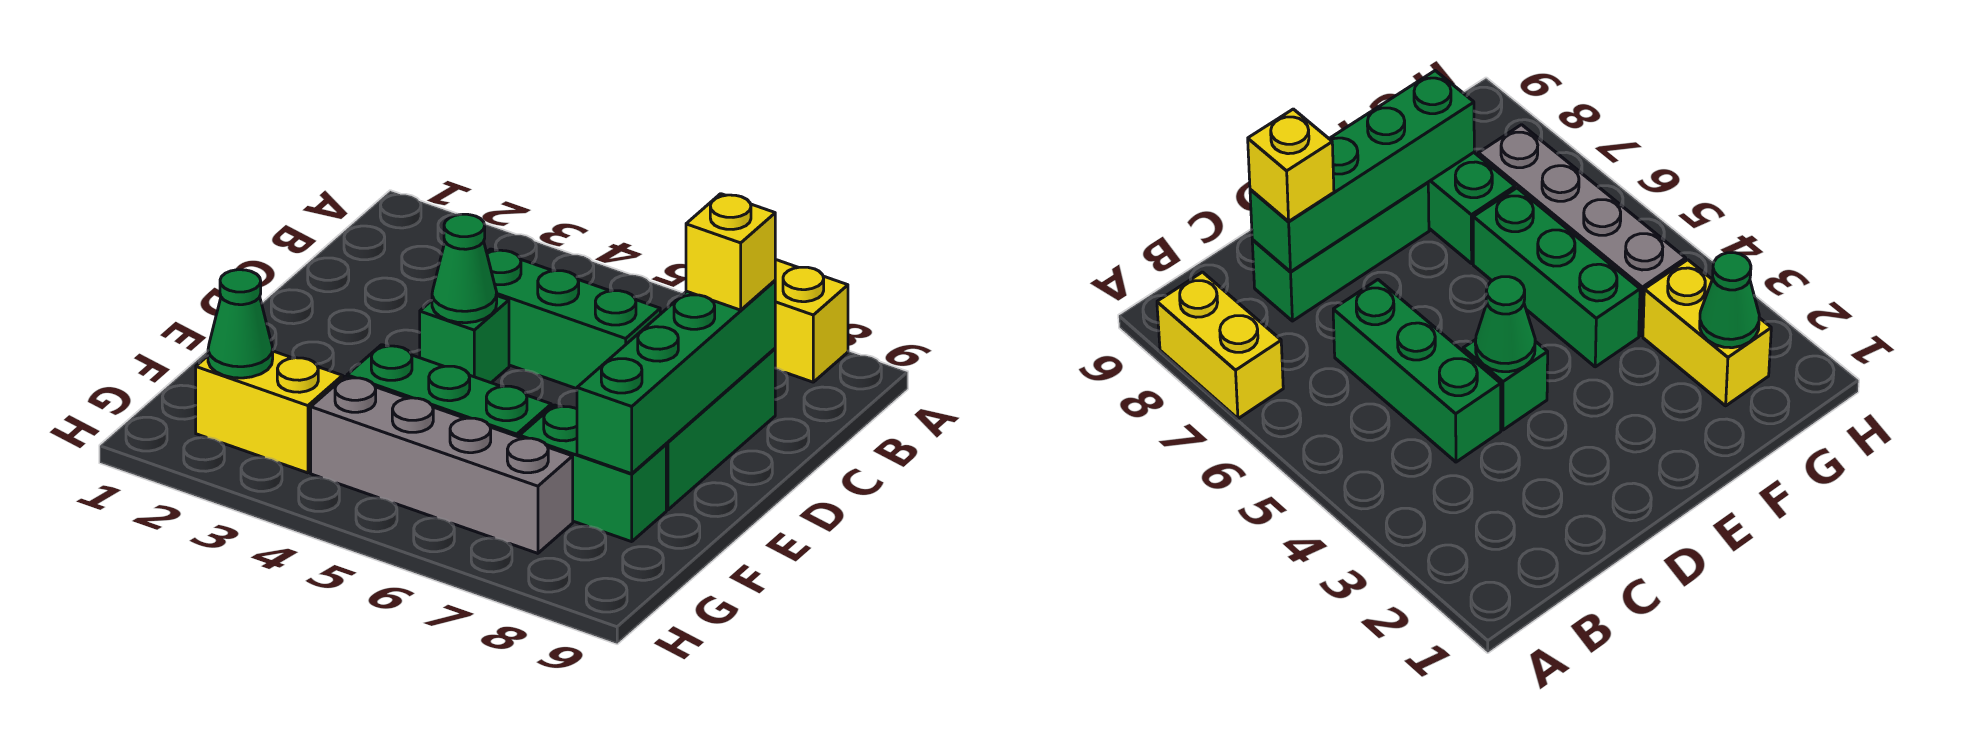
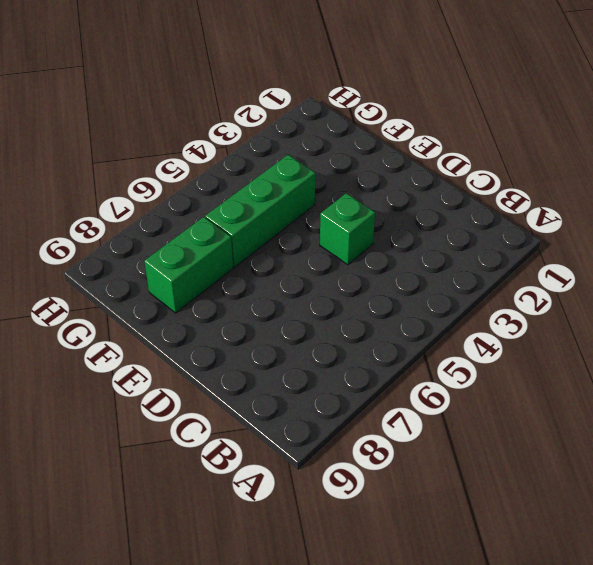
none -> yellow brick A7:A8 level 1
none -> green brick C4:C6 level 1
none -> green brick C8:E8 level 1

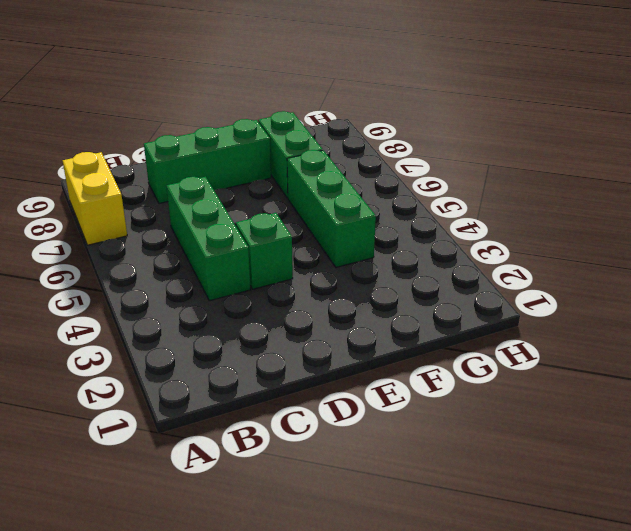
none -> yellow brick G2:G3 level 1
none -> grey brick G4:G7 level 1
none -> green brick C8:F8 level 2

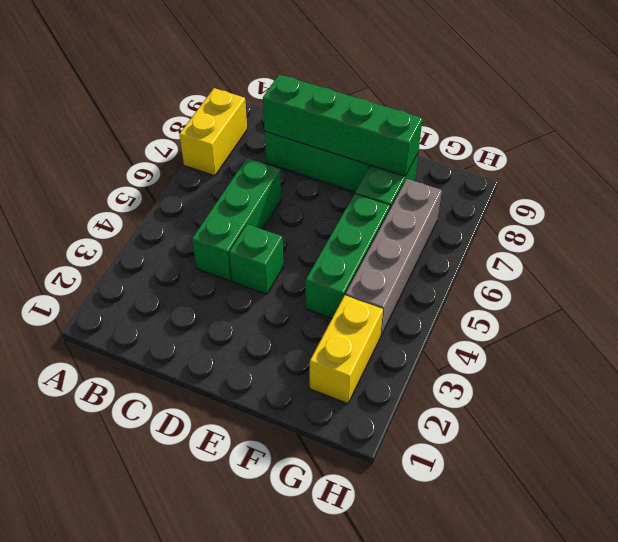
none -> green cone D4 level 2
none -> green cone G2 level 2
none -> yellow brick C8 level 3

